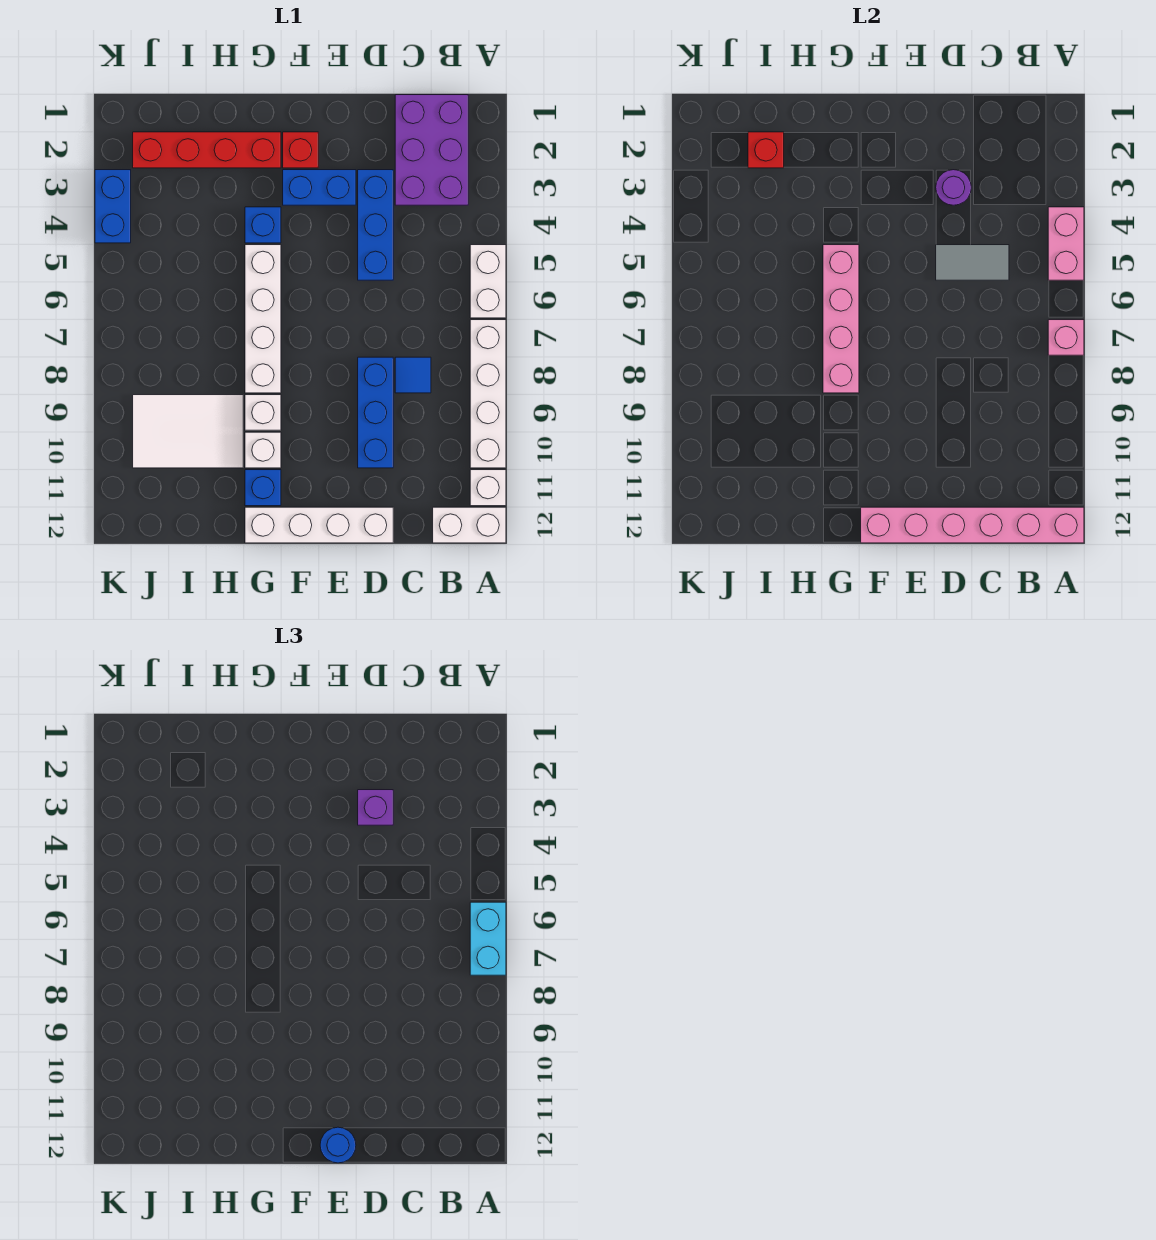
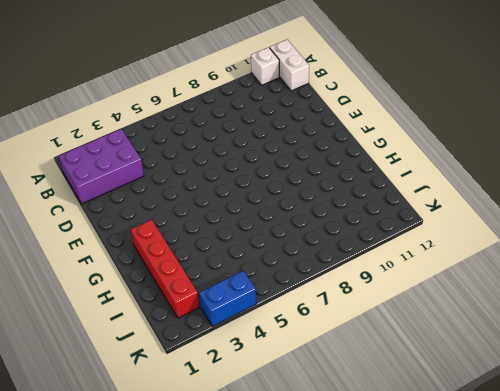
none -> white brick A5:A6 level 1
none -> white brick A7:A10 level 1
none -> blue tile C8 level 1

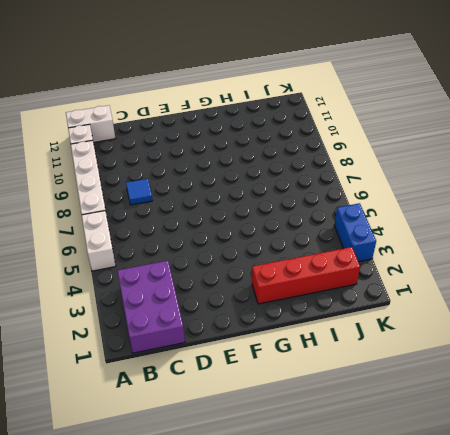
none -> blue brick D3:D5 level 1
none -> blue brick D8:D10 level 1
none -> white brick D12:G12 level 1

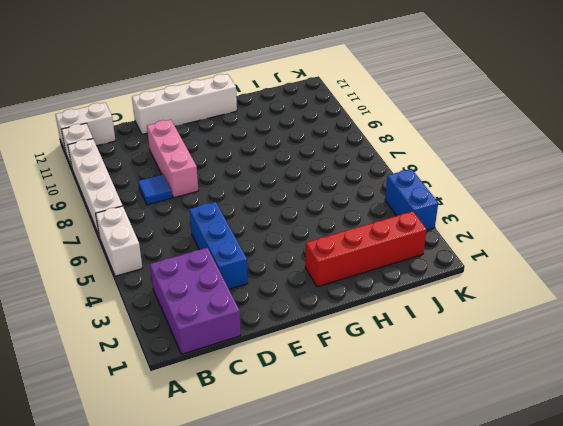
pink brick D8:D10 level 1 -> blue brick D8:D10 level 1
none -> blue brick E3:F3 level 1
none -> red brick F2 level 1
none -> blue brick G4 level 1

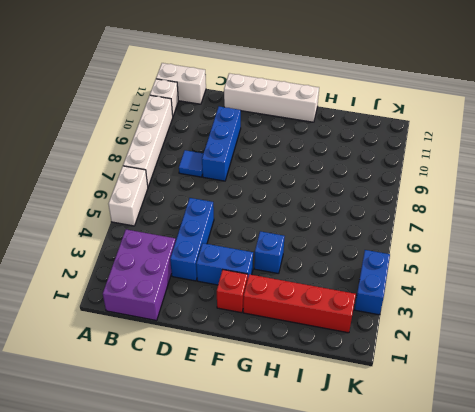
none -> white brick G5:G8 level 1
none -> white brick G9 level 1
none -> white brick G10 level 1

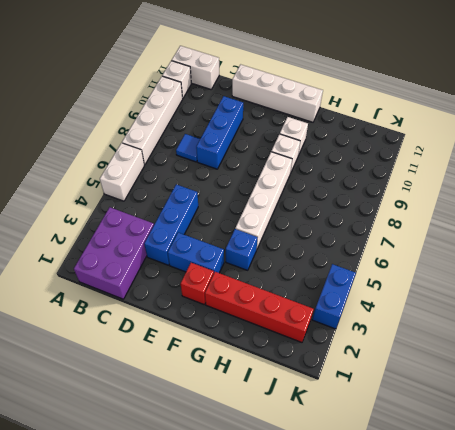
none -> blue brick G11 level 1
none -> white tile H9:J10 level 1
none -> pink brick A4:A5 level 2

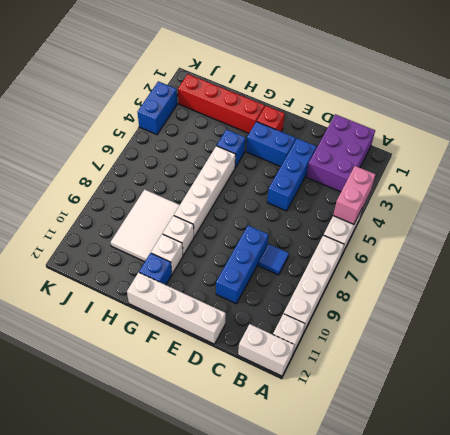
white tile H8:I10 level 1 -> white tile H9:J10 level 1
none -> pink brick A7 level 2
none -> pink brick A12:F12 level 2
none -> grey tile C5:D5 level 2

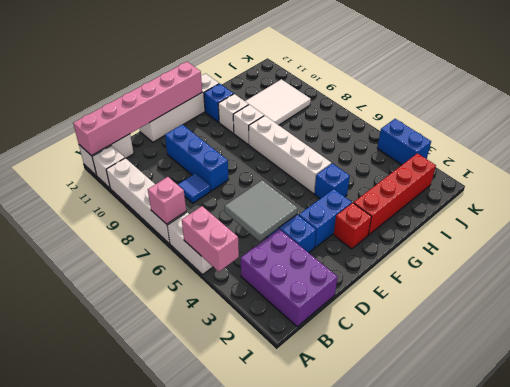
grey tile C4:D5 level 2 -> grey tile C5:D5 level 2
none -> purple round brick D3 level 2
none -> pink brick G5:G8 level 2
none -> red brick I2 level 2

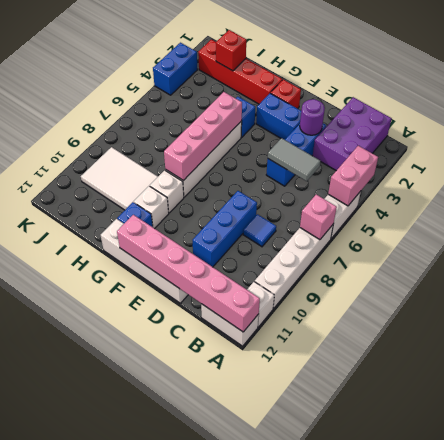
none -> cyan brick A6:A7 level 3
none -> purple brick D3 level 3
none -> blue round brick E12 level 3

